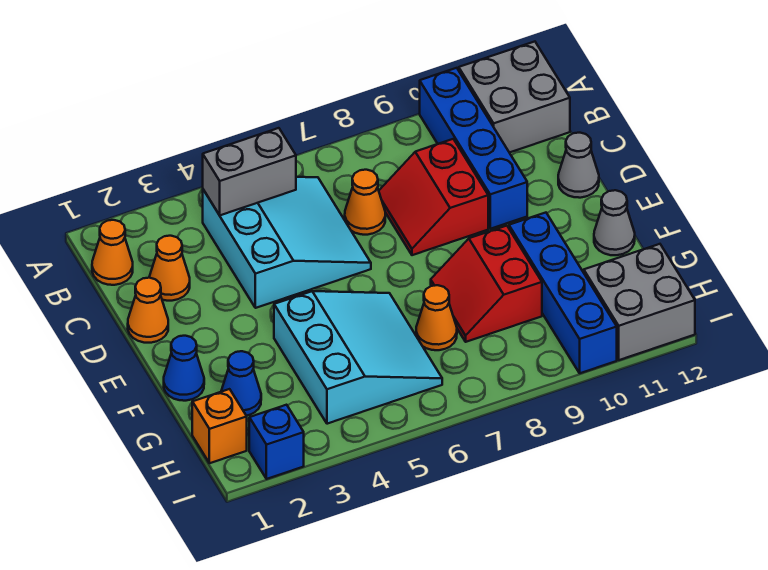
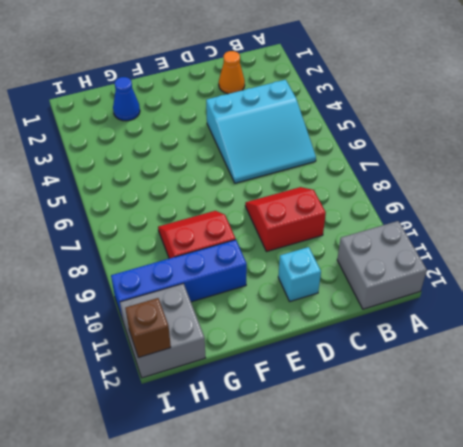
cyan brick D11 level 1 -> none
brown brick I12 level 2 -> none
none -> blue brick A10:D10 level 1
none -> orange cone B1 level 1
none -> orange cone C7 level 1

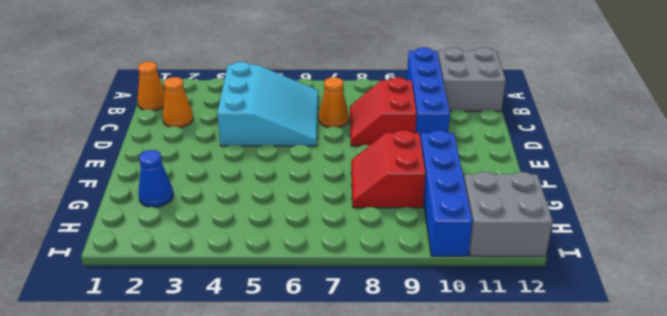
none -> orange cone D1 level 1
none -> grey cone D12 level 1
none -> blue cone F1 level 1

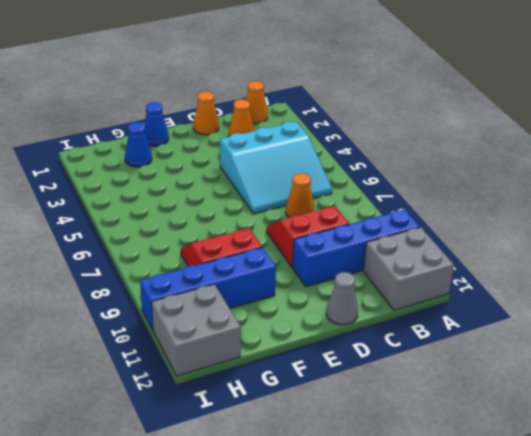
none -> cyan slope F4:H6 level 1 top 4
none -> grey cone F12 level 1
none -> orange cone G7 level 1

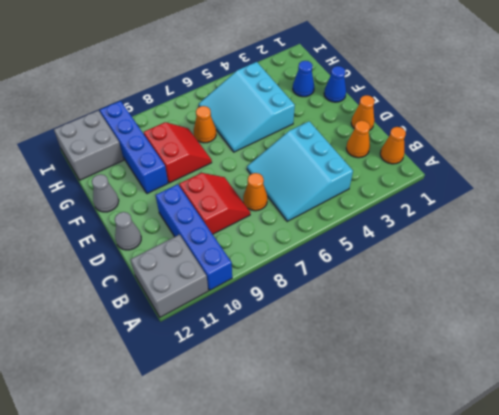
none -> orange brick H1 level 1
none -> blue brick I2 level 1
none -> grey brick B4:B5 level 2

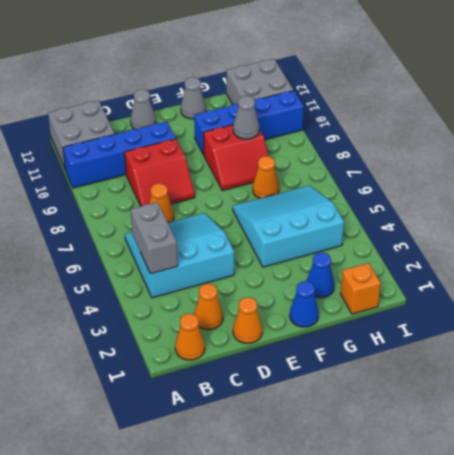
grey cone G9 level 2 -> none
none -> blue brick I2 level 1

